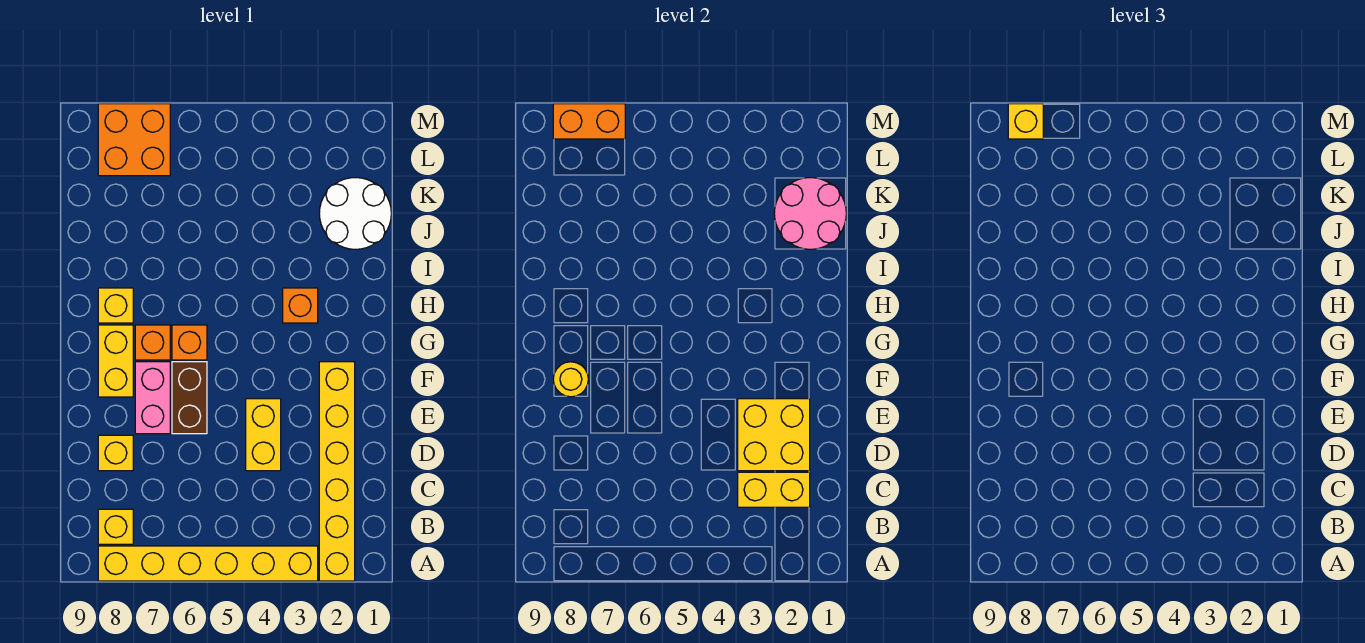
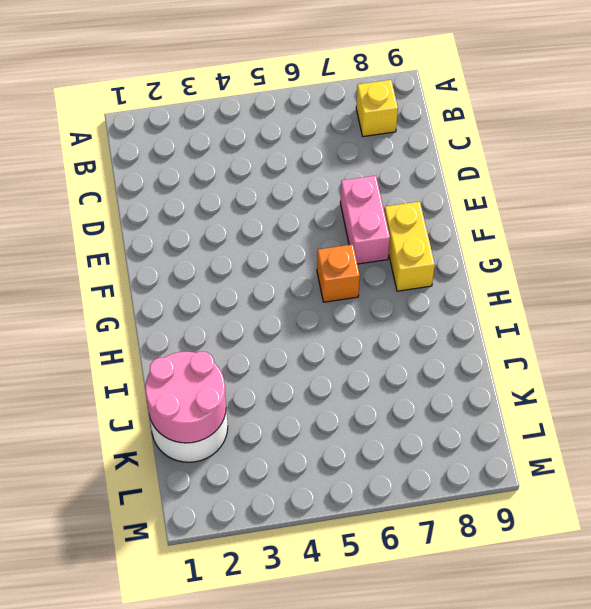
none -> yellow brick A2:F2 level 1
none -> yellow brick A3:A8 level 1
none -> yellow brick D4:E4 level 1

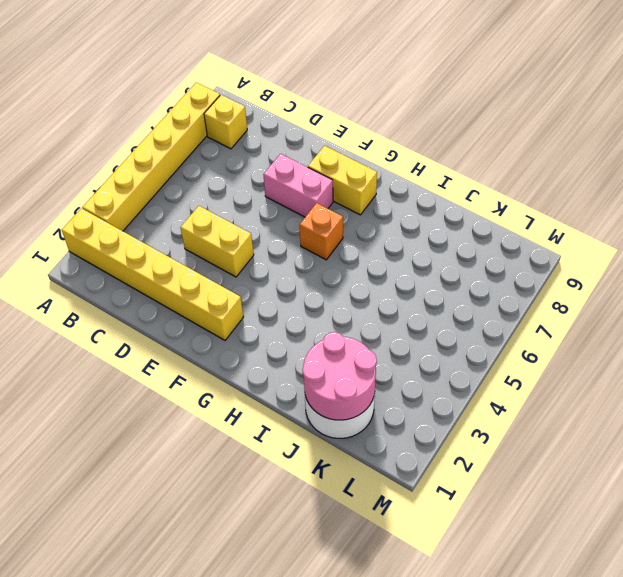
none -> yellow brick D8 level 1
none -> brown brick E6:F6 level 1
none -> orange brick G7 level 1

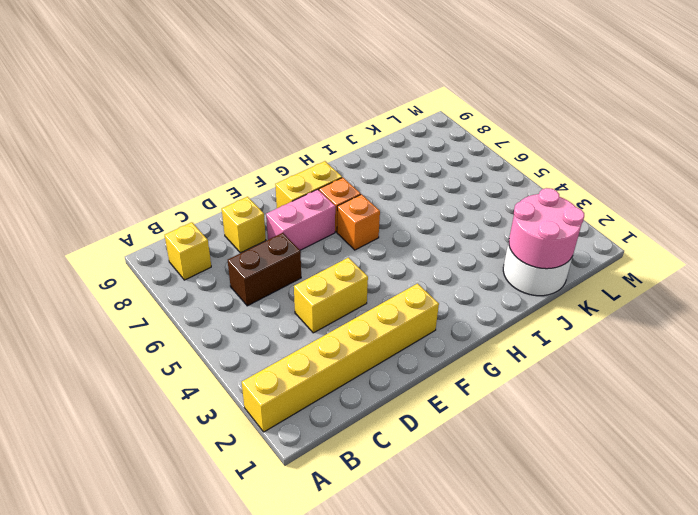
brown brick C6:D6 level 1 -> brown brick E6:F6 level 1
none -> yellow brick A3:A8 level 1
none -> orange brick H3 level 1
none -> yellow brick H8 level 1

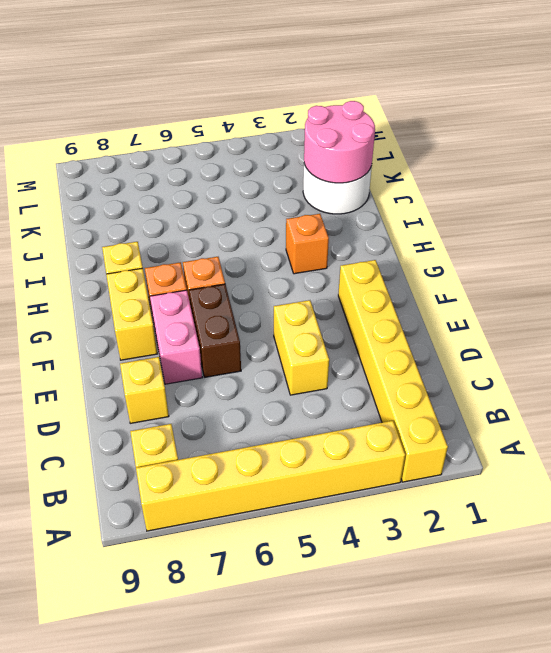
none -> orange brick L7:M8 level 1
none -> yellow brick C2:C3 level 2
none -> yellow brick D2:E3 level 2

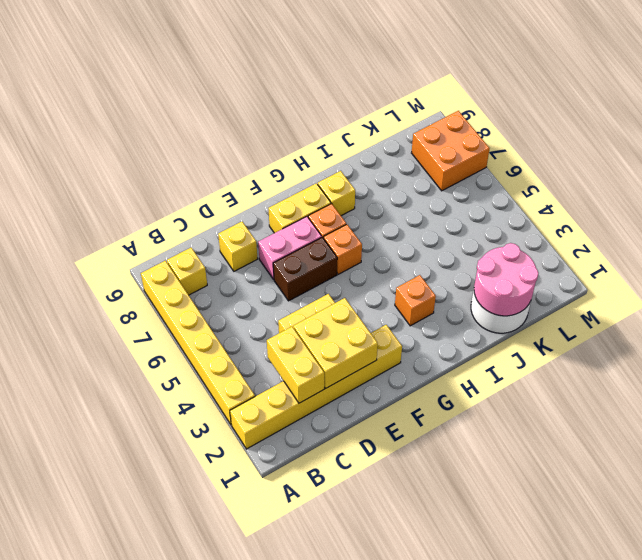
none -> yellow round brick F8 level 2
none -> orange brick M7:M8 level 2
none -> yellow brick M8 level 3

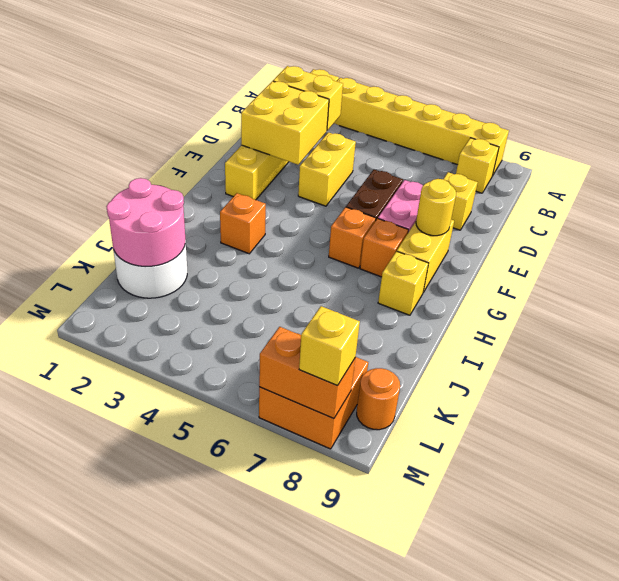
orange round brick L9 level 1 -> none

